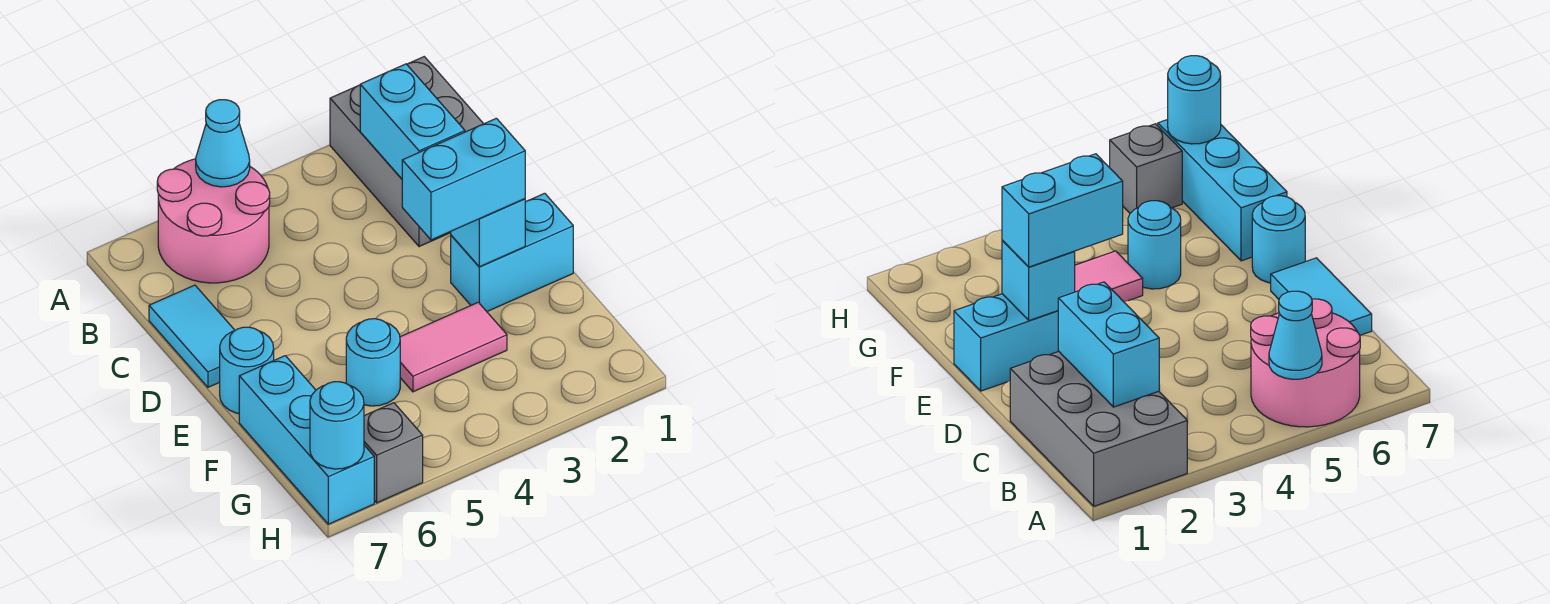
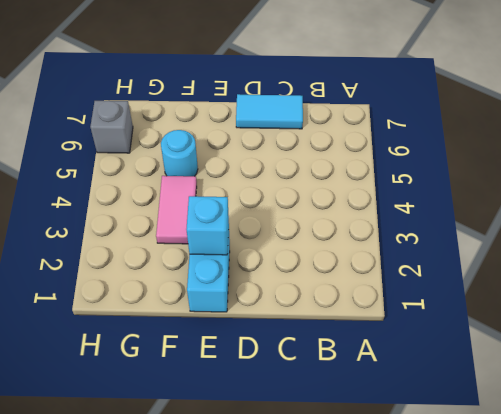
none -> grey brick A1:C2 level 1
none -> pink round brick A5:B6 level 1
none -> cyan round brick E7 level 1

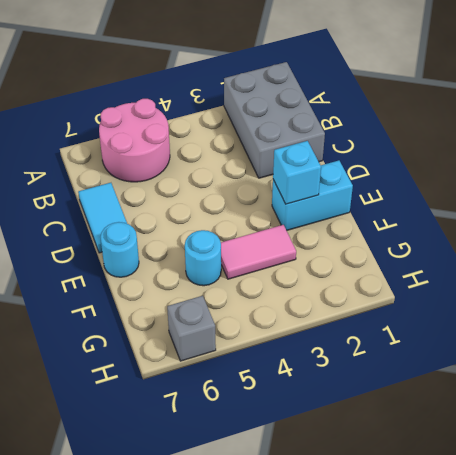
none -> cyan brick F7:H7 level 1
none -> cyan cone A5 level 2
none -> cyan brick B2:C2 level 2

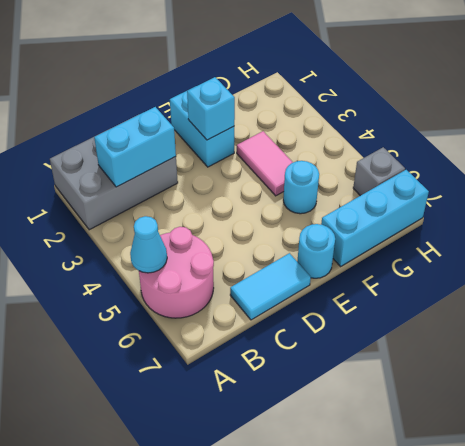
none -> cyan round brick H7 level 2
none -> cyan brick E2:E3 level 3

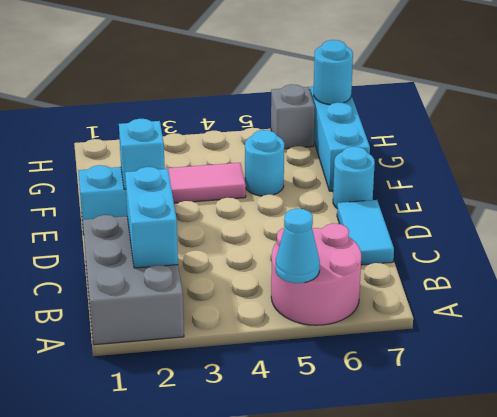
none -> cyan brick E2:E3 level 3

